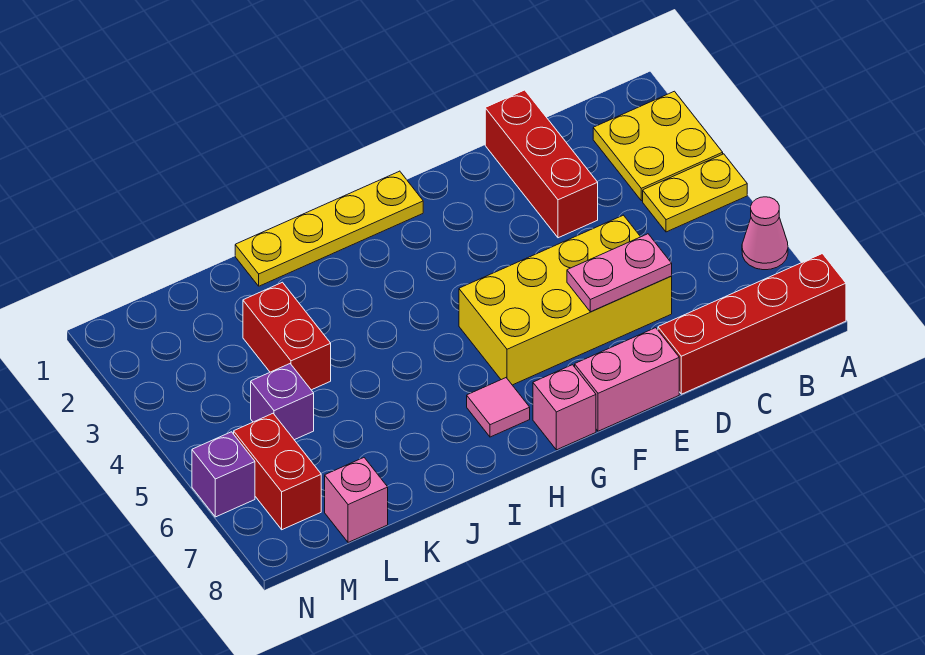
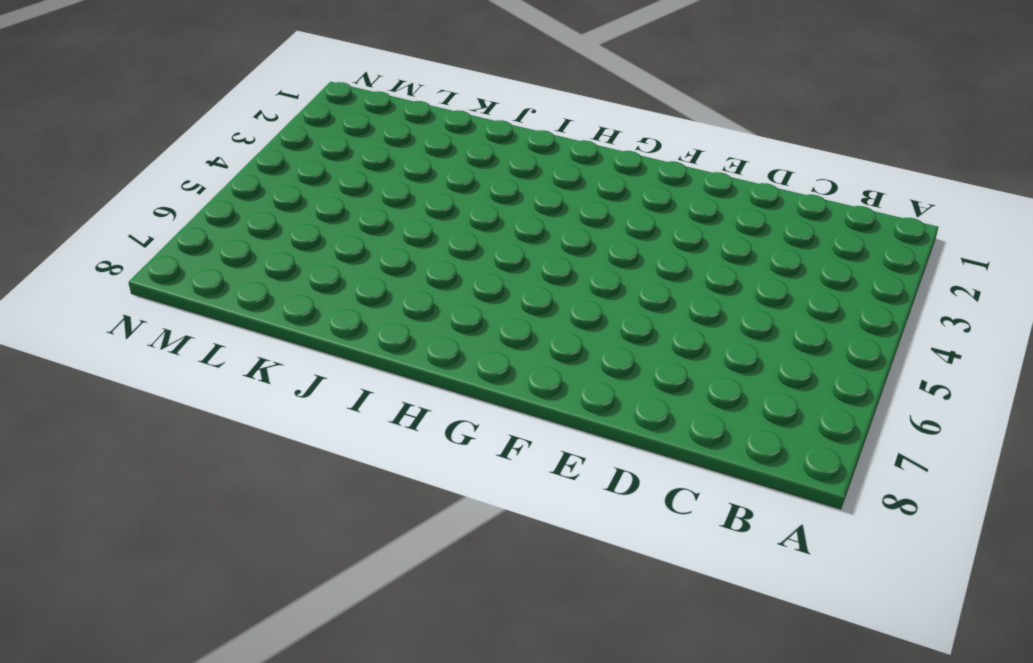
none -> yellow plate A2:B3 level 1
none -> yellow plate A4:B4 level 1
none -> pink cone A6 level 1

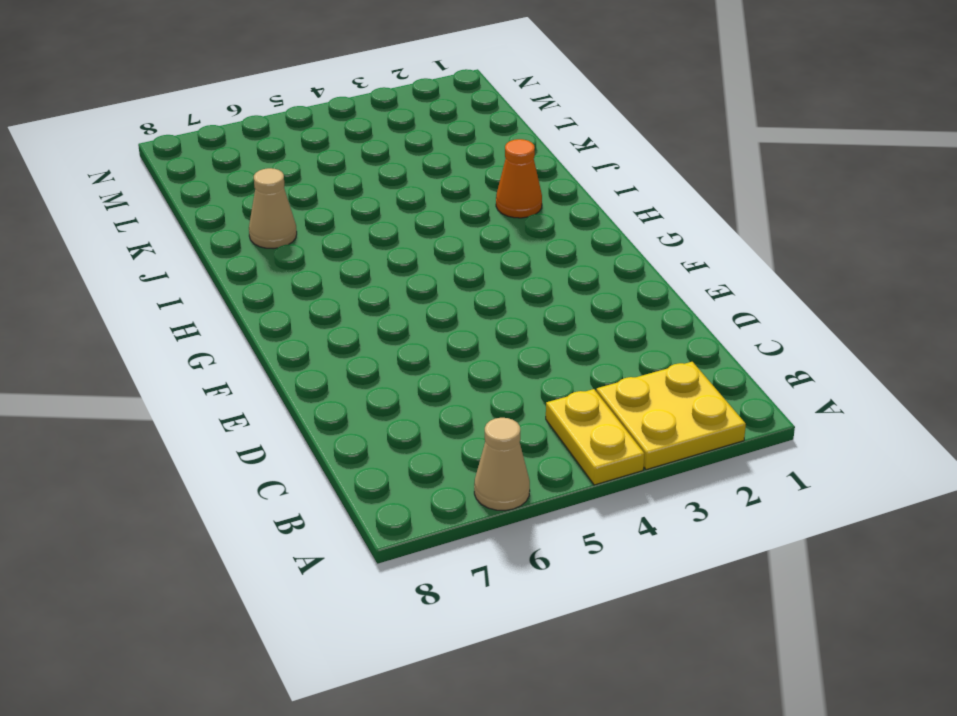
tan cone A6 level 1 -> pink cone A6 level 1
orange cone I2 level 1 -> none
tan cone J7 level 1 -> none
none -> red brick A8:D8 level 1
none -> red brick D1:D3 level 1
none -> yellow brick D5:G6 level 1

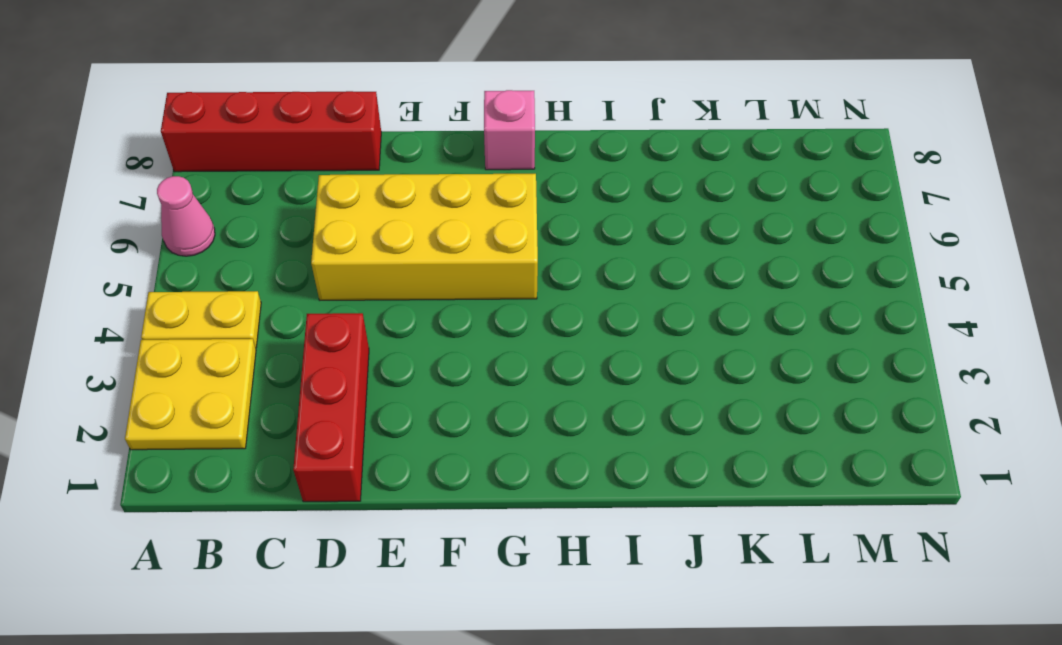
none -> pink brick E8:F8 level 1
none -> yellow plate G1:J1 level 1
none -> pink tile H7 level 1

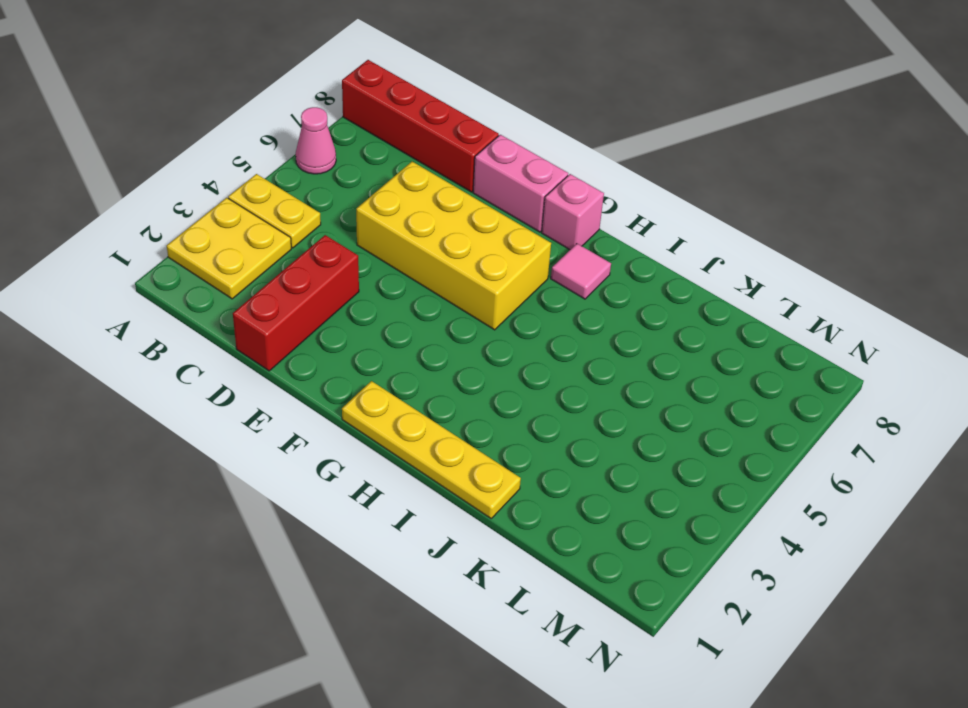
none -> red brick K3:K4 level 1
none -> purple brick L5 level 1
none -> pink brick L8 level 1

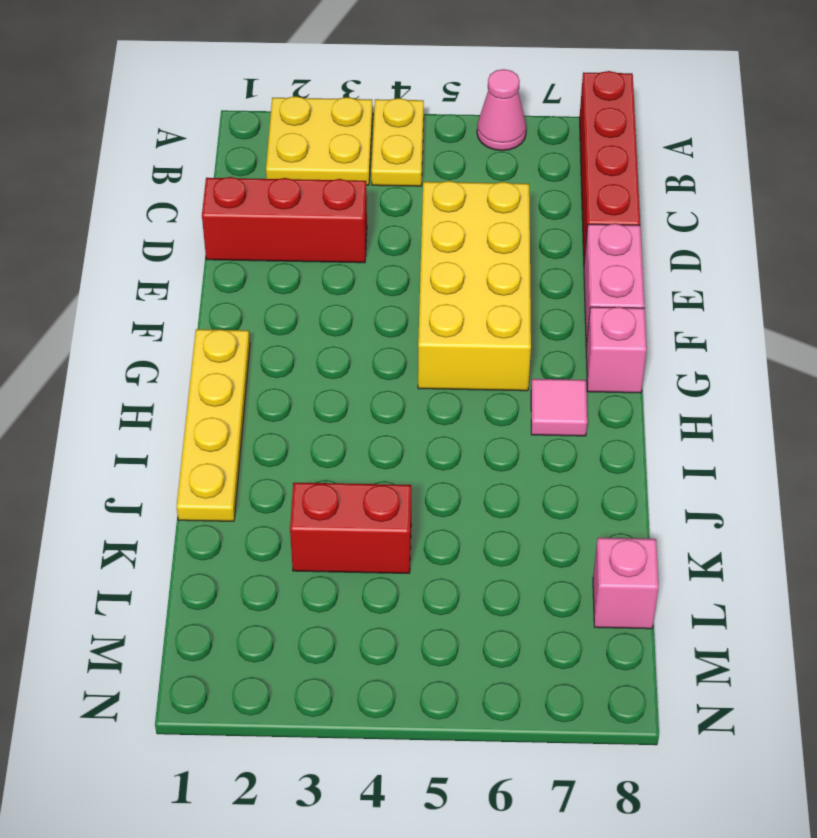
none -> purple brick L5 level 1
none -> red brick M6:M7 level 1
none -> purple brick N6 level 1

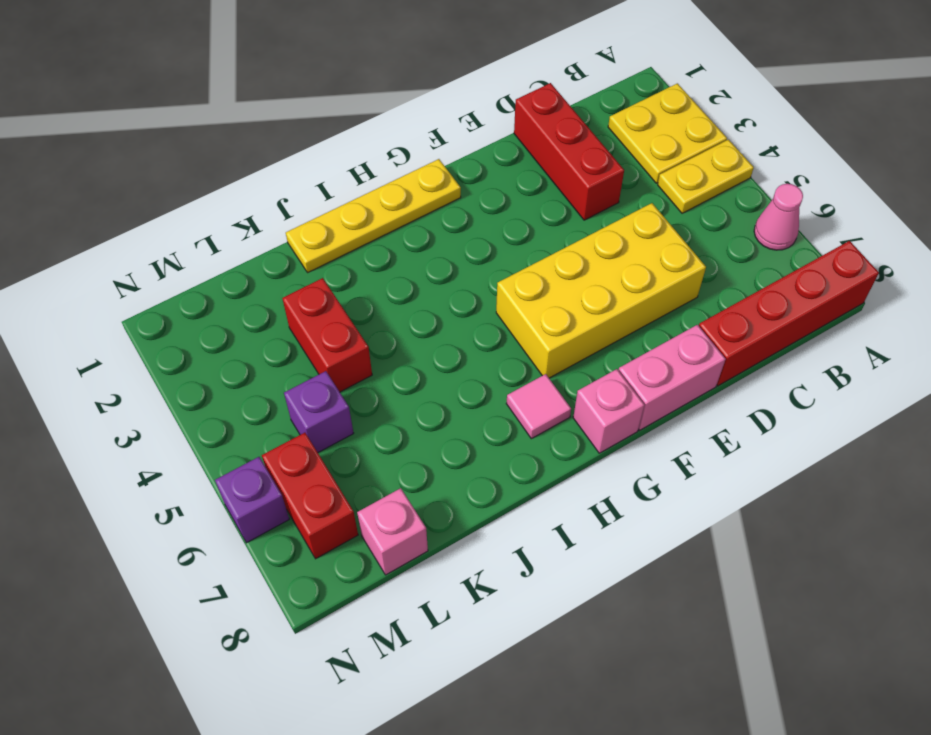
none -> pink plate D6:E6 level 2

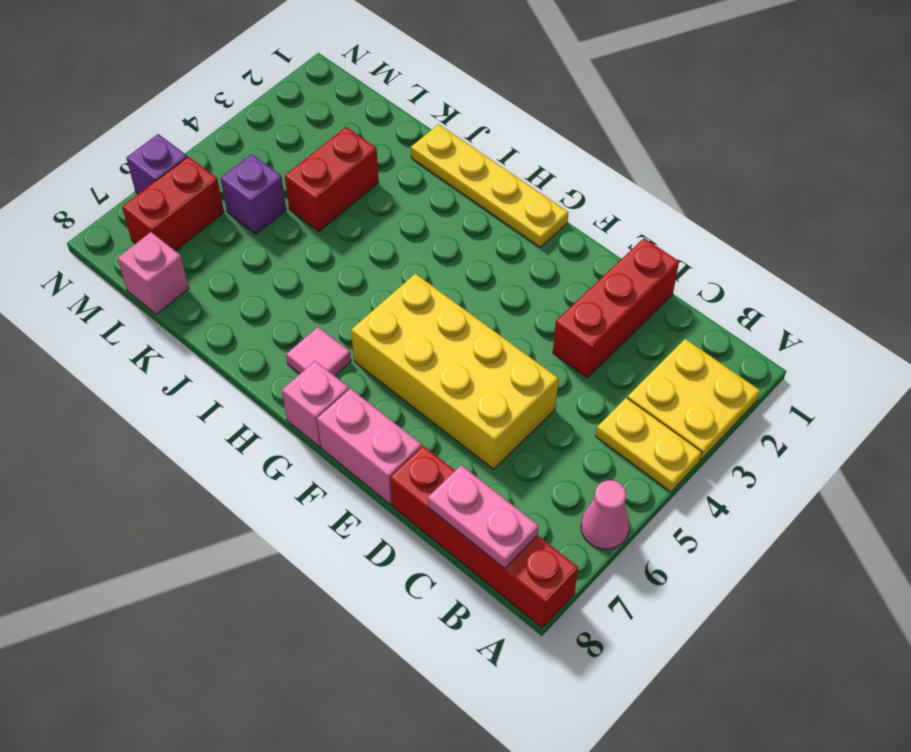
pink plate B8:C8 level 2 -> pink plate D6:E6 level 2

